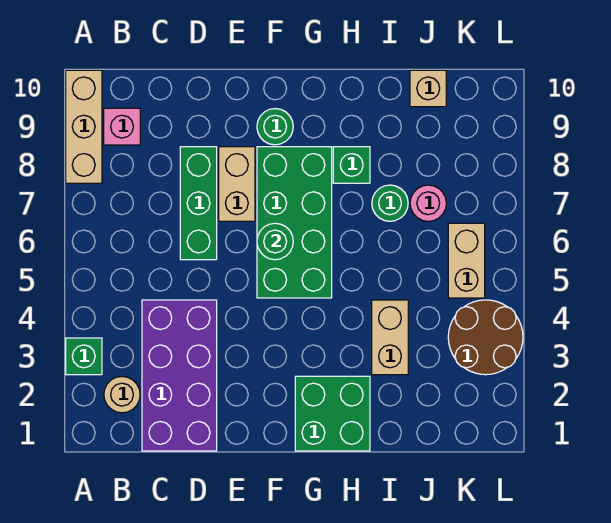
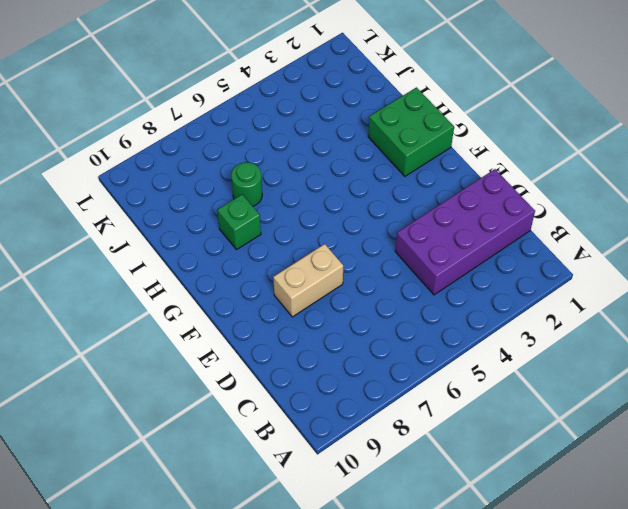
none -> green brick A3 level 1
none -> tan brick A8:A10 level 1
none -> tan round brick B2 level 1

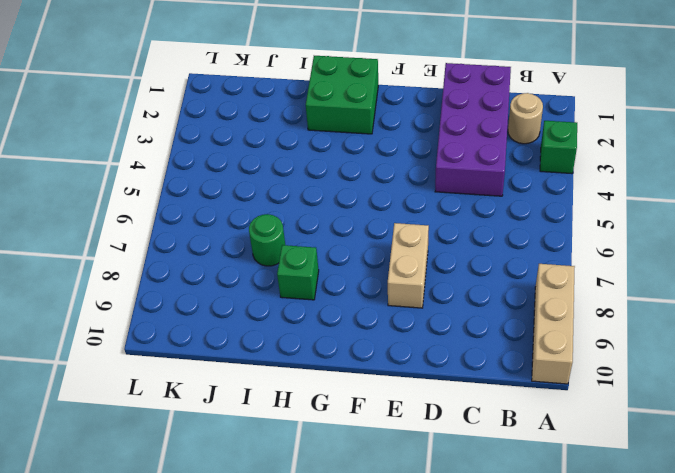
none -> pink brick B9 level 1
none -> green brick D6:D8 level 1
none -> green brick F5:G8 level 1

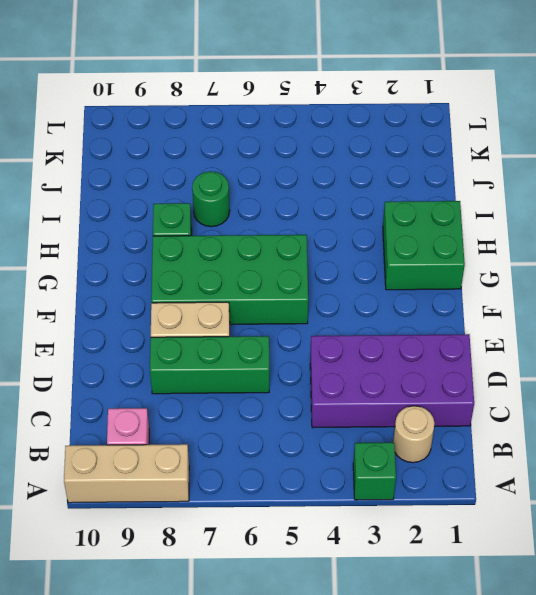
none -> green round brick F9 level 1
none -> tan brick I3:I4 level 1
none -> pink round brick J7 level 1

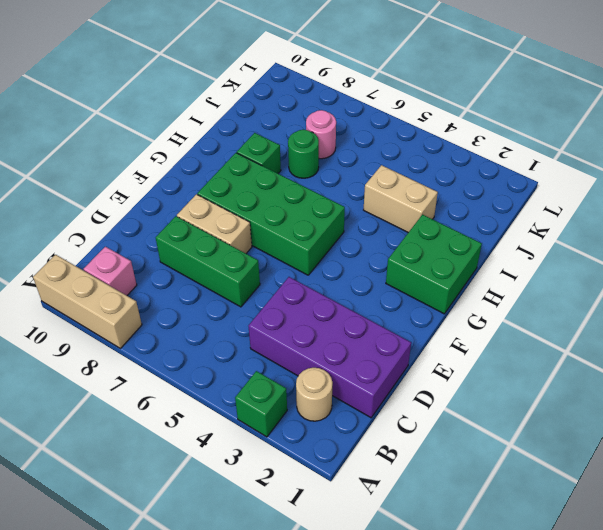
none -> green round brick F9 level 1
none -> tan brick J10 level 1
none -> brown round brick K3:L4 level 1

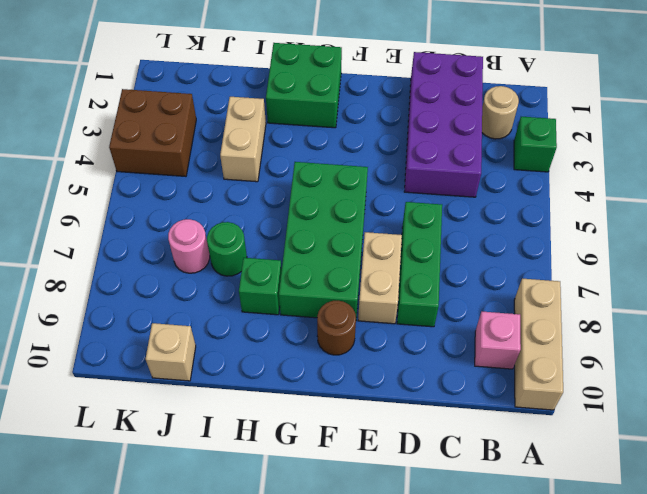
brown round brick F9 level 1 -> green round brick F9 level 1
brown brick K3:L4 level 1 -> brown round brick K3:L4 level 1
none -> tan brick K5:K6 level 1
none -> green round brick F6 level 2

